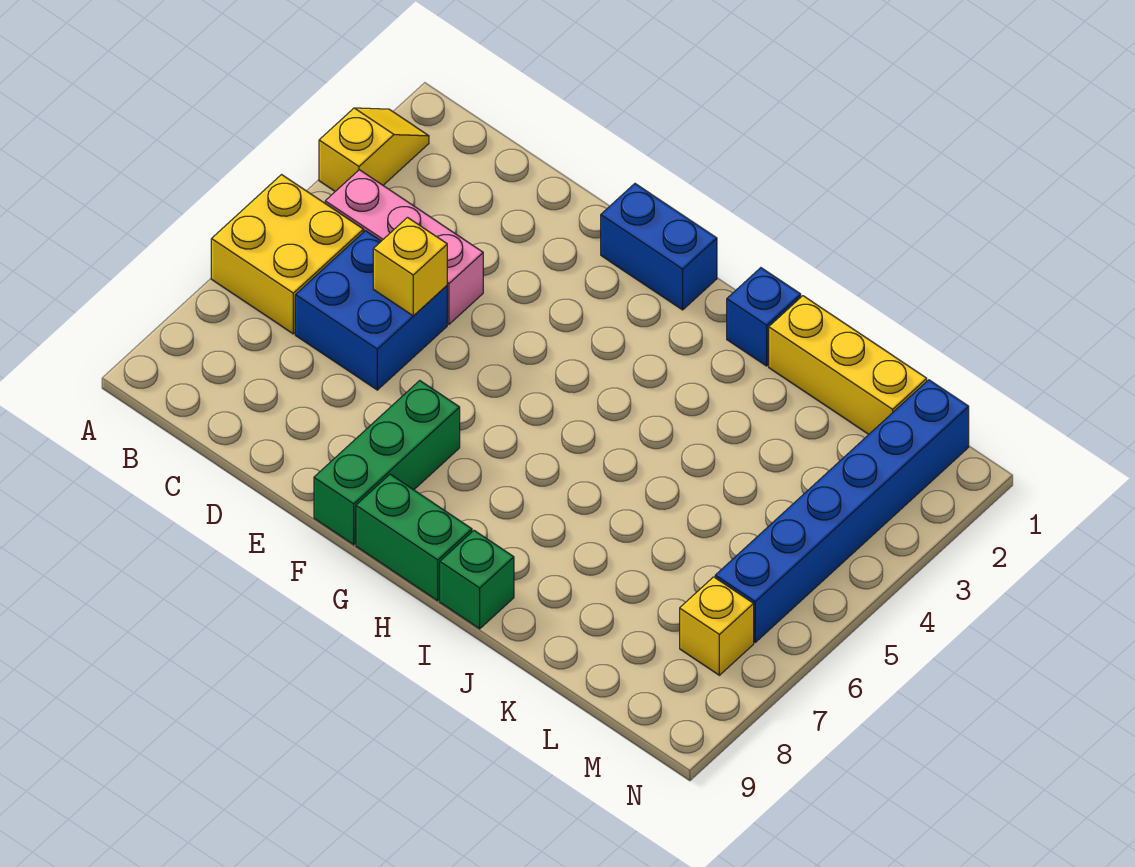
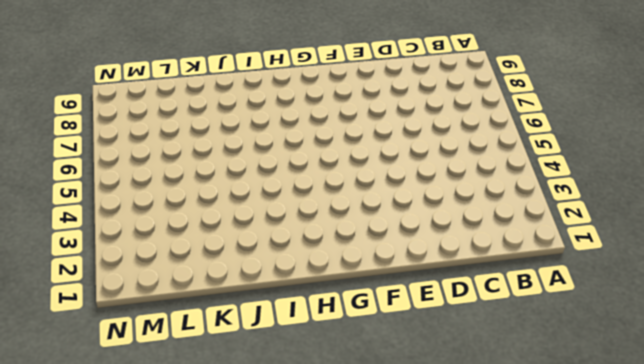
none -> yellow slope A2:A3 level 1 top 3
none -> yellow brick A5:B6 level 1
none -> pink brick B4:D4 level 1

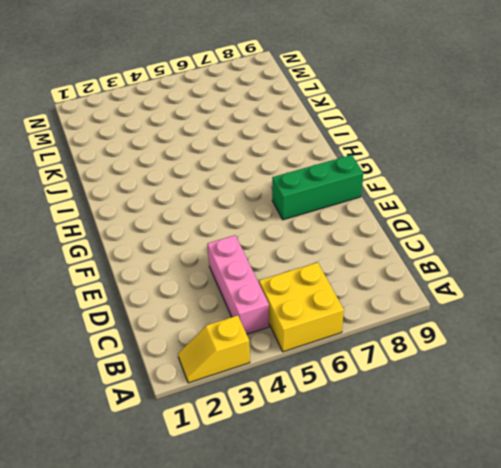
none -> blue brick C5:D6 level 1
none -> blue brick F1:G1 level 1
none -> green brick G9:H9 level 1

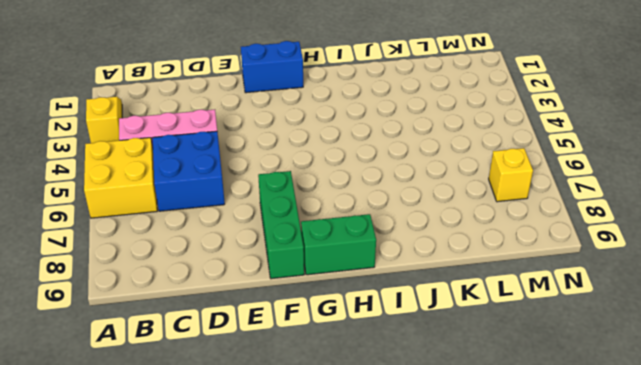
none -> blue brick I1 level 1
none -> green brick I9 level 1
none -> yellow brick J1:L1 level 1

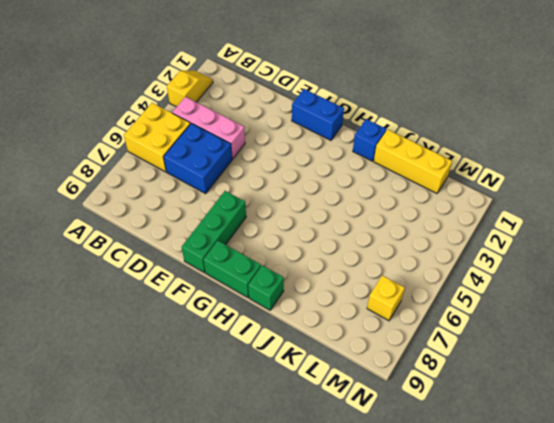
none -> blue brick M1:M6 level 1
none -> yellow brick D5 level 2

